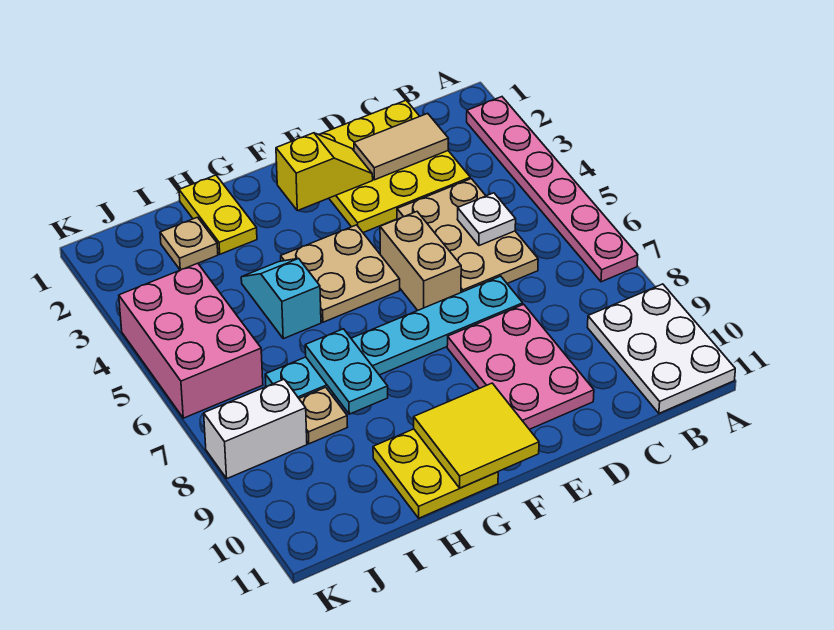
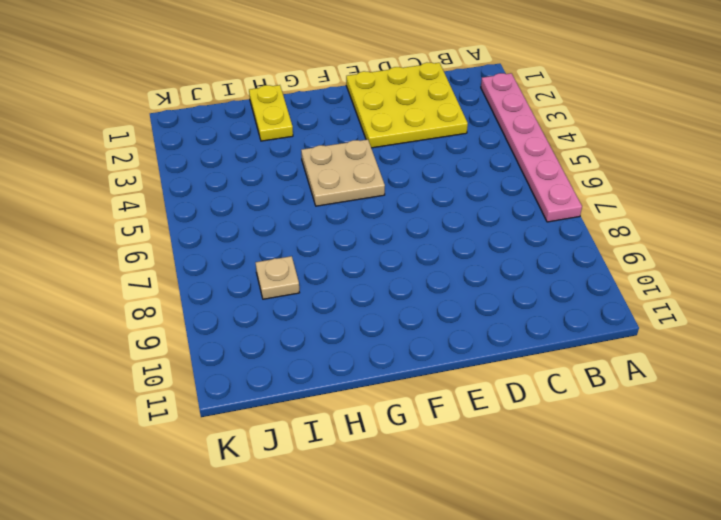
none -> white plate A9:B11 level 1
none -> tan plate C4:D6 level 1
none -> cyan plate D7:I7 level 1

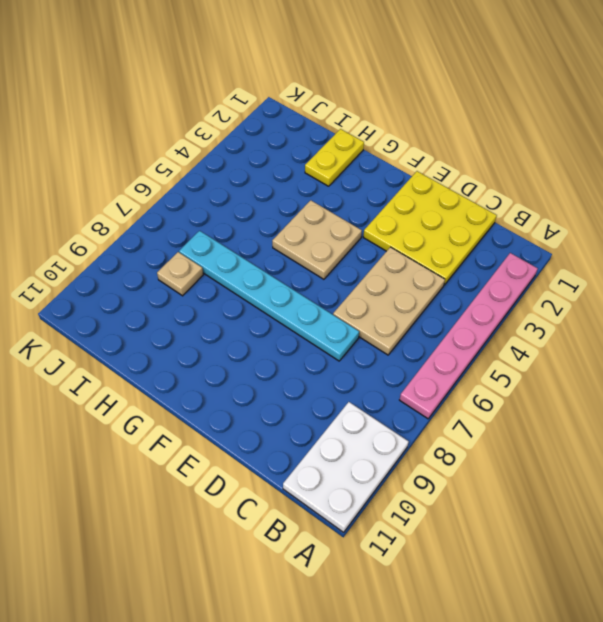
none -> pink plate D8:E10 level 1
none -> tan brick E5:E6 level 1
none -> yellow plate G10:H11 level 1

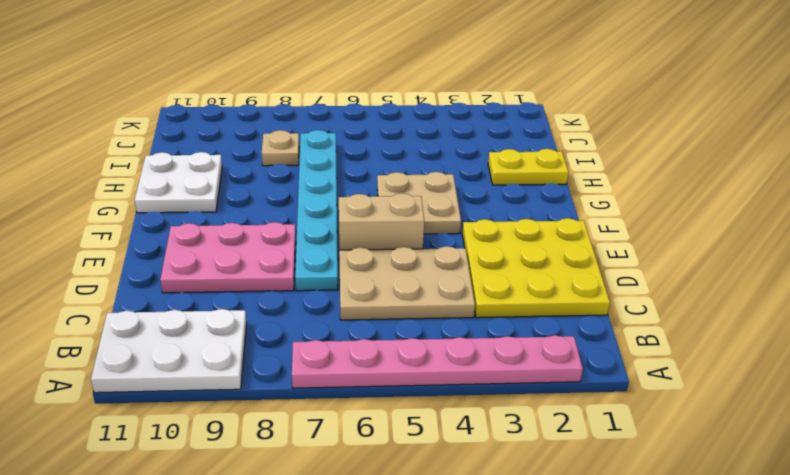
white plate G10:H11 level 1 -> yellow plate G10:H11 level 1
none -> cyan slope H4:H5 level 1 top 5
none -> tan plate I2 level 1
none -> pink brick J4:K6 level 1

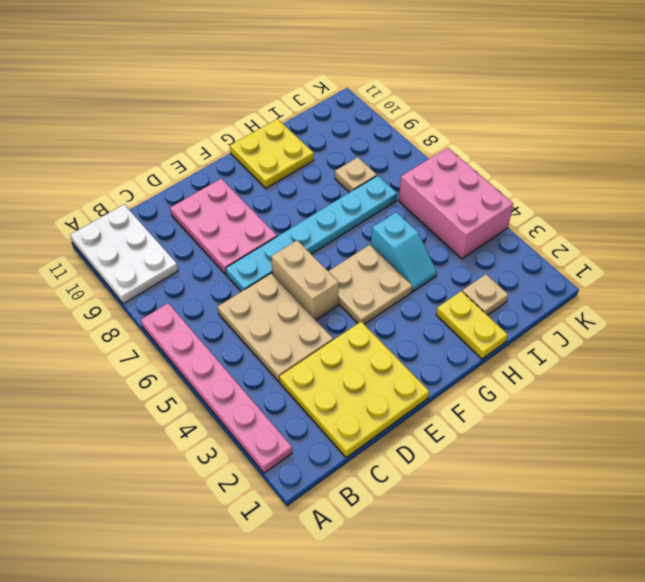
none -> white brick J8:K8 level 1
none -> tan tile C2:D2 level 2
none -> white plate C5 level 2

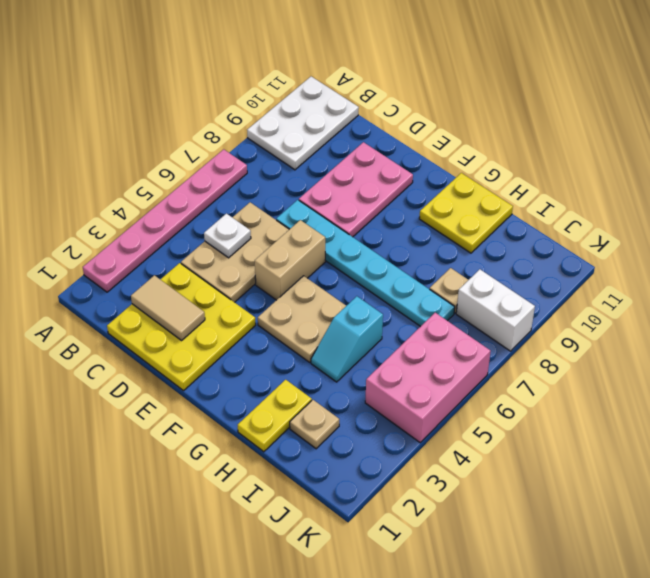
none -> yellow slope E2:F2 level 2 top F
none -> yellow tile F10:G11 level 2
none -> cyan plate H7:H8 level 2

